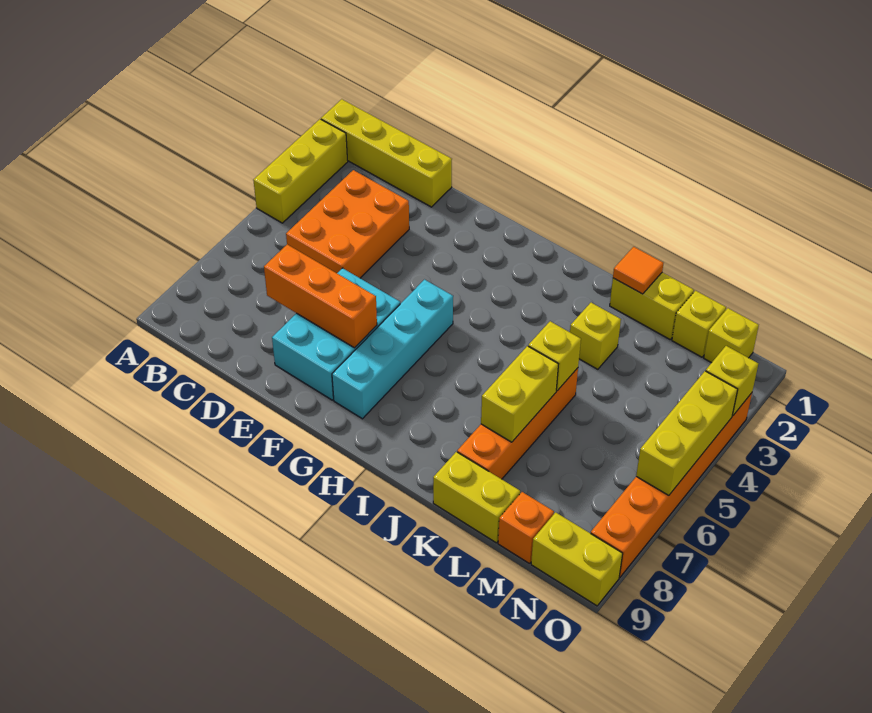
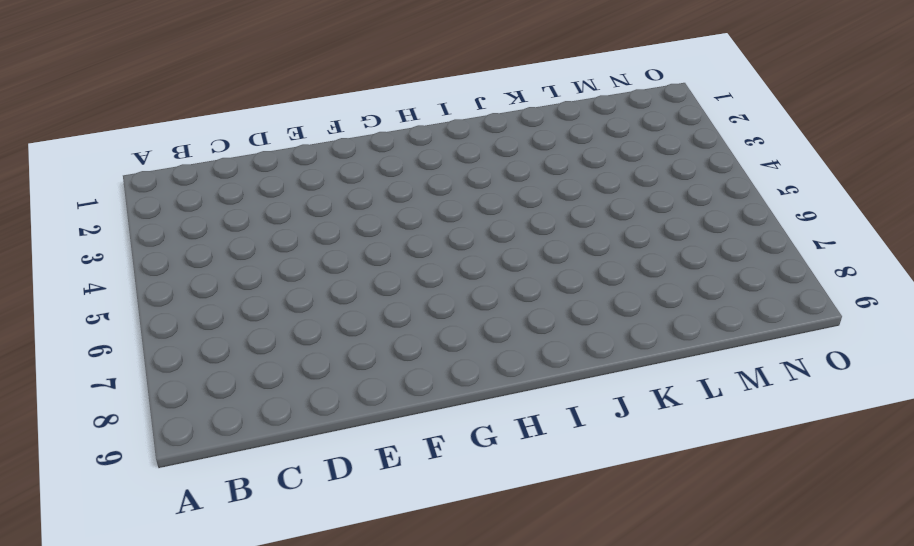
none -> yellow brick A1:D1 level 1
none -> yellow brick A2:A4 level 1
none -> orange brick C3:D5 level 1

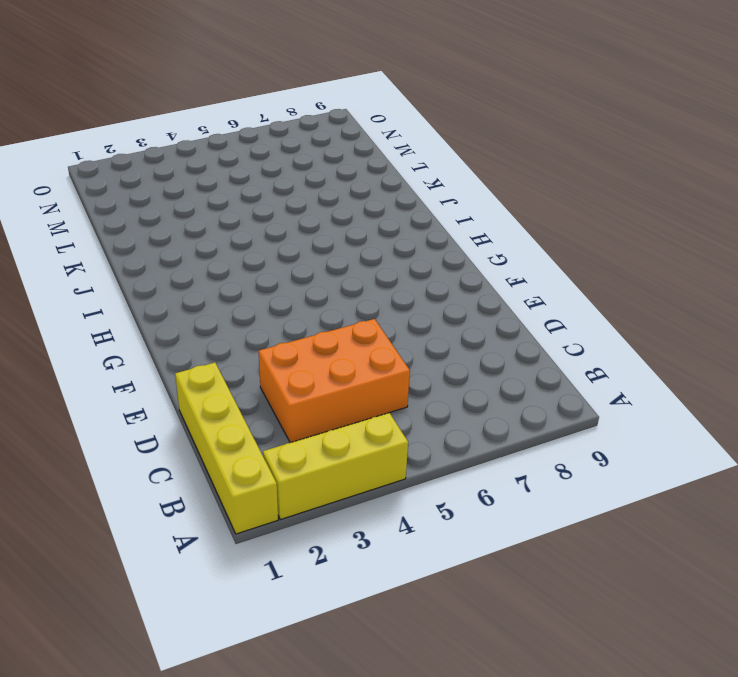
none -> cyan brick E6:F8 level 1
none -> cyan brick G5:G8 level 1
none -> yellow brick K1:L1 level 1

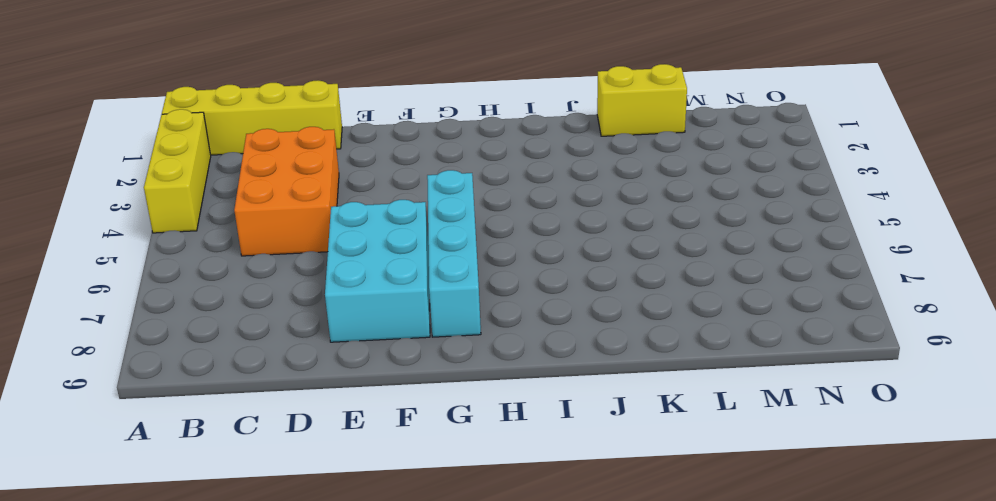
none -> yellow brick K3 level 1
none -> orange brick K5:K8 level 1
none -> yellow brick K9:L9 level 1

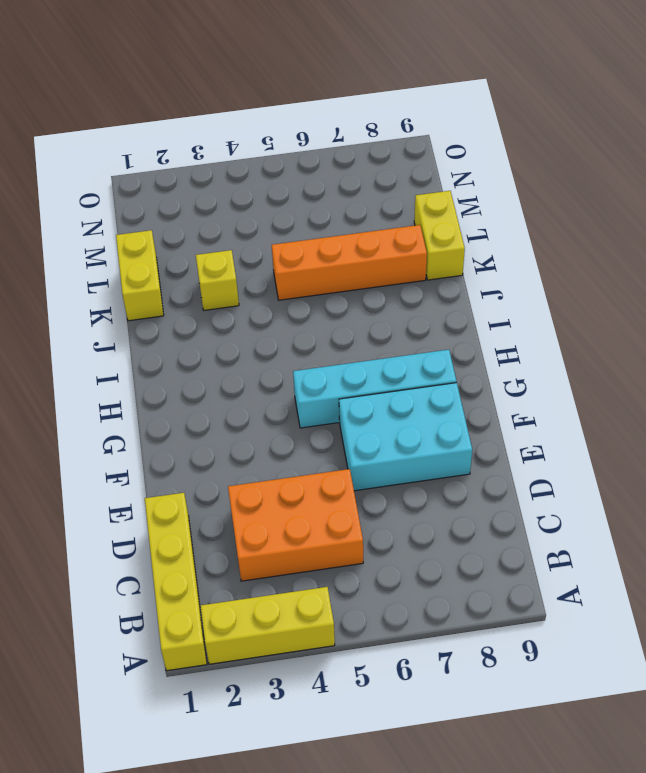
none -> yellow brick M1 level 1
none -> orange brick M9 level 1
none -> yellow brick N1 level 1

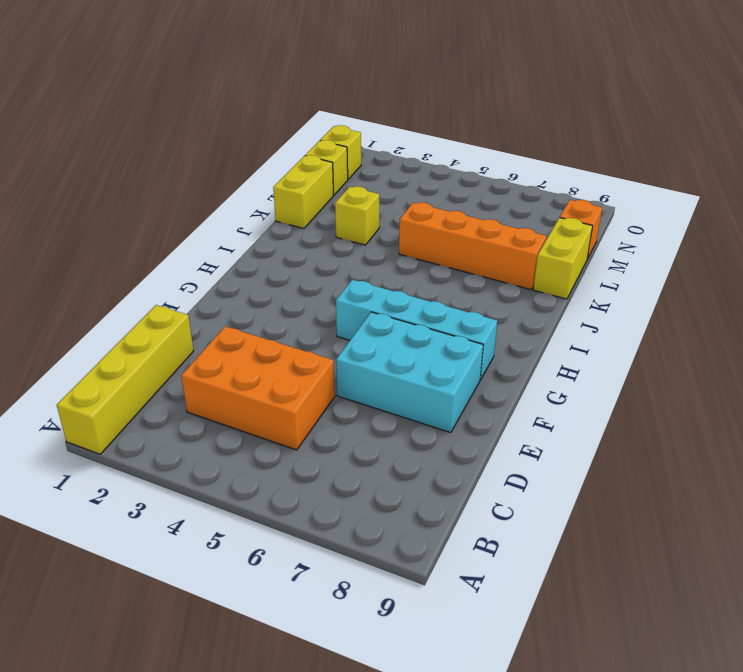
none -> yellow brick A2:A4 level 1
none -> yellow brick N9:O9 level 1
none -> orange brick O3:O8 level 1

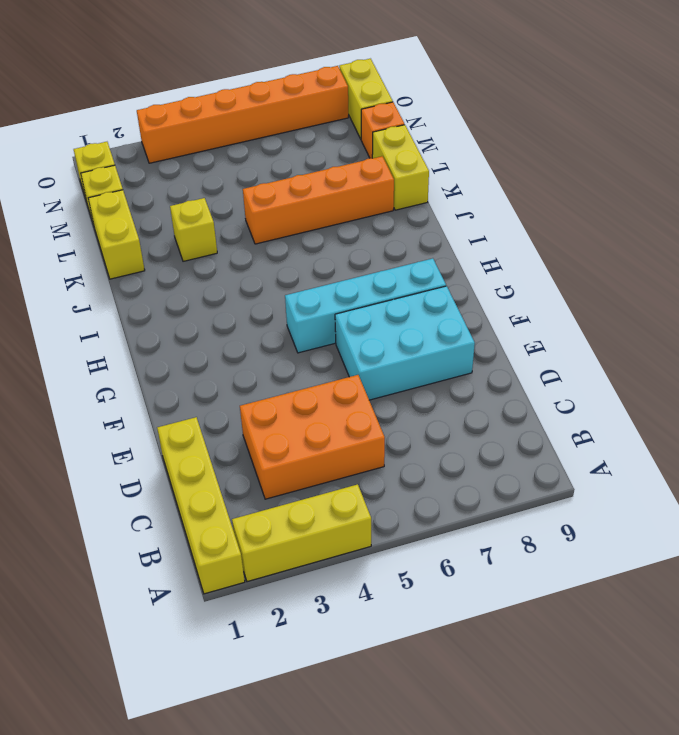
none -> orange brick D7:F7 level 2
none -> orange tile K1 level 2
none -> yellow brick K5 level 2

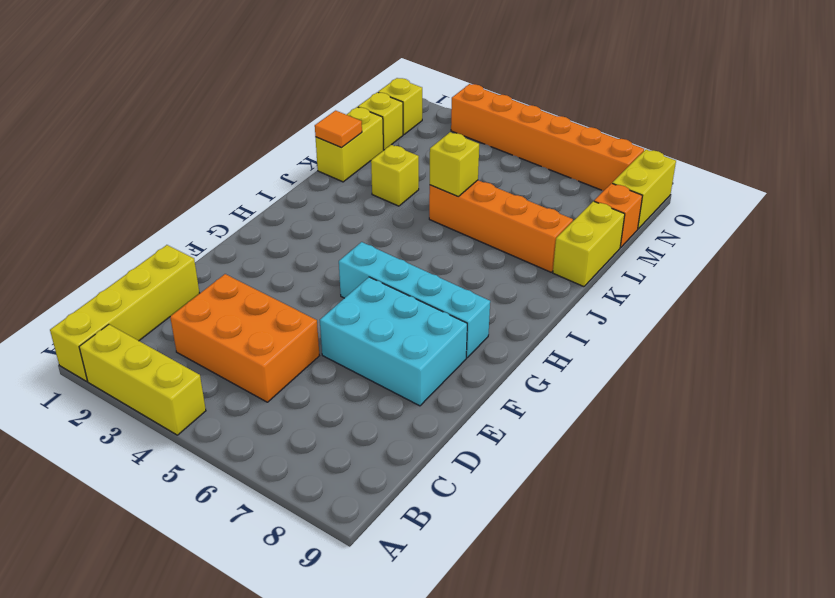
none -> orange brick D7:F7 level 2
none -> yellow brick K6:K7 level 2
none -> yellow brick O3 level 2

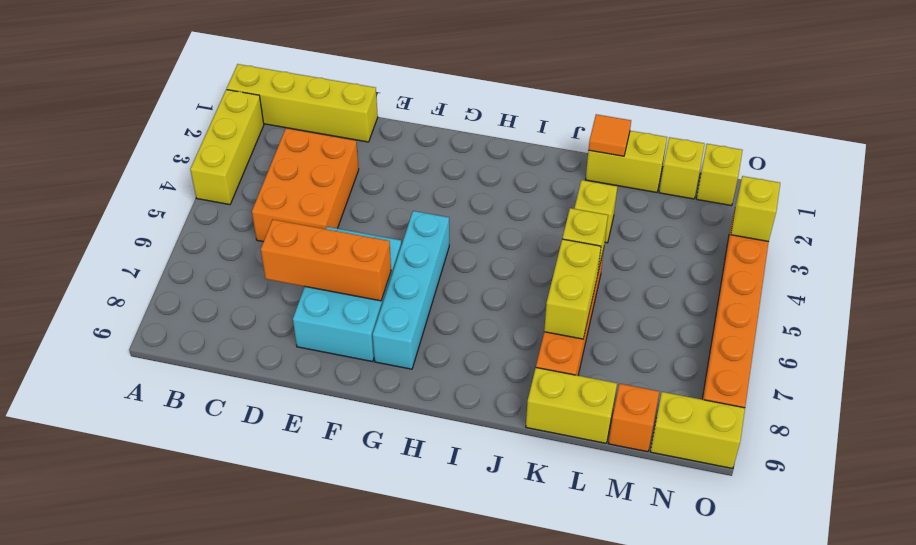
none -> yellow brick O4:O6 level 2

